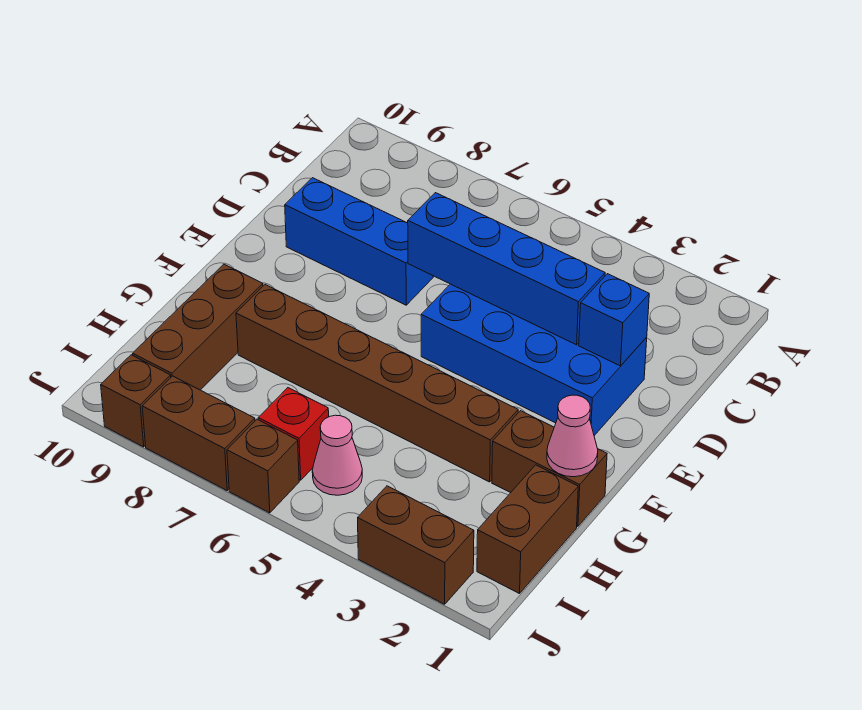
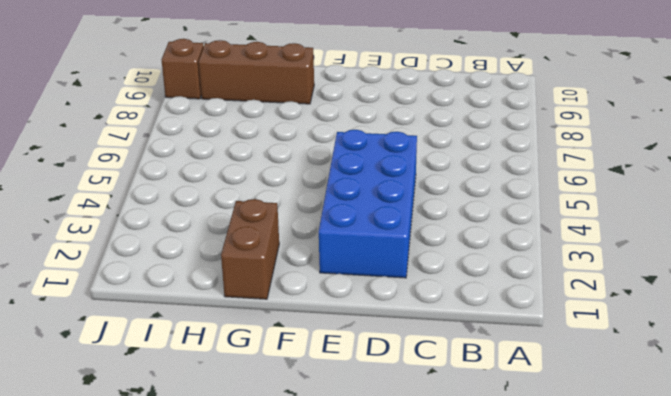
none -> blue brick D7:D9 level 1
none -> brown brick G3:G8 level 1
none -> brown brick H1:I1 level 1

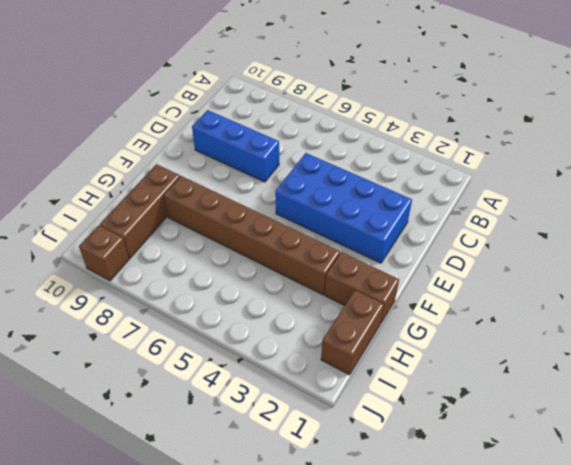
none -> pink cone I5 level 1
none -> red brick I6 level 1
none -> brown brick J2:J3 level 1

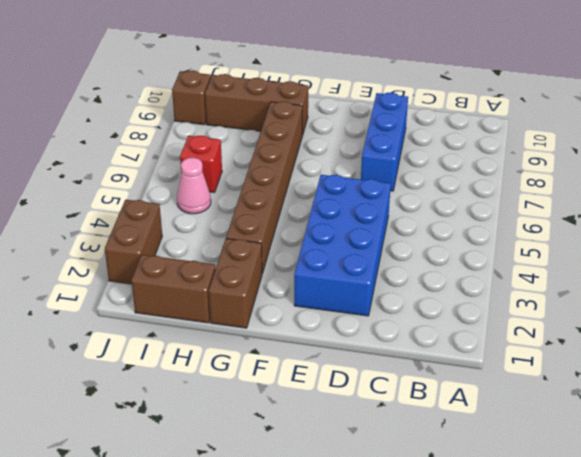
none -> brown brick J6 level 1
none -> brown brick J7:J8 level 1
none -> blue brick D2 level 2

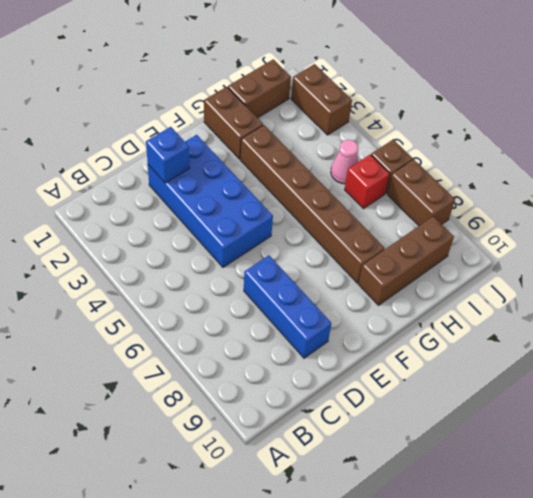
none -> brown brick J9 level 1
none -> blue brick D3:D6 level 2
none -> pink cone G1 level 2

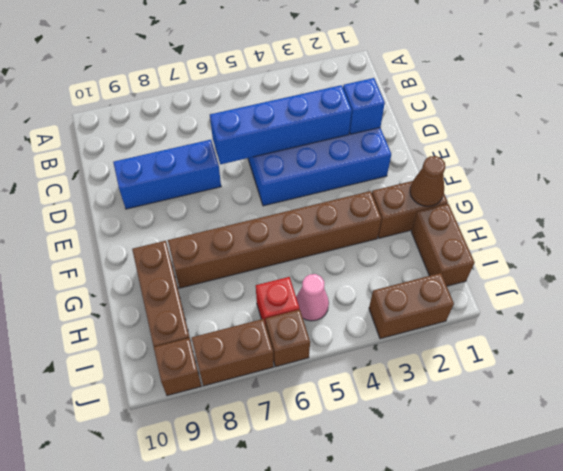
brown cone G1 level 2 -> pink cone G1 level 2

